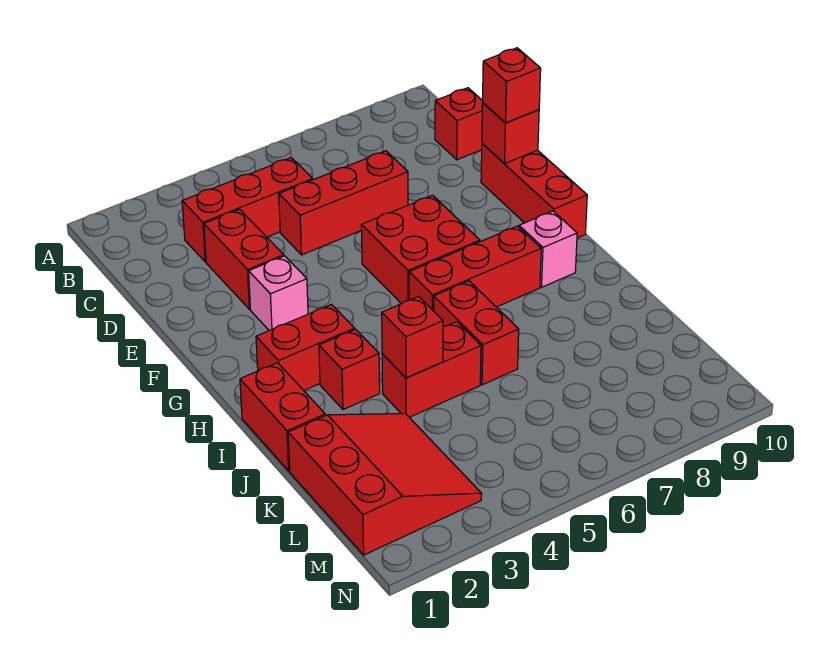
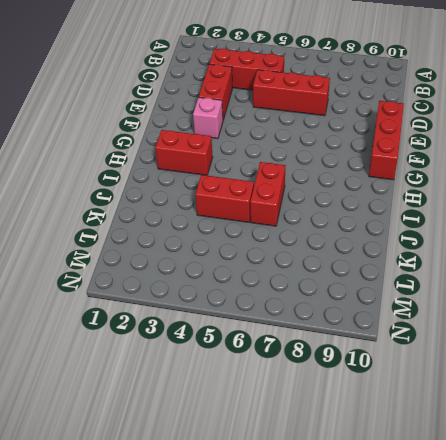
none -> red brick C10 level 1
none -> red brick F6:G7 level 1
none -> red brick H6:H8 level 1

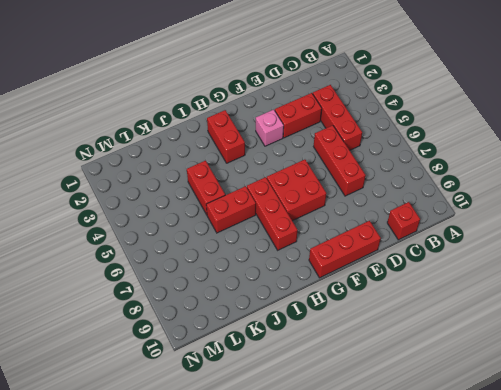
none -> pink brick H9 level 1
none -> red brick I1:J1 level 1
none -> red brick I3 level 1

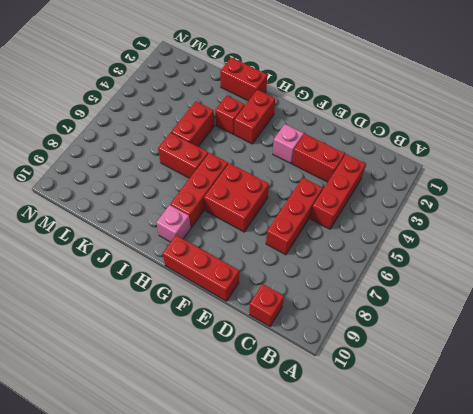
none -> red slope K1:M3 level 1 top 1
none -> red brick E10 level 2
none -> red brick J4 level 2

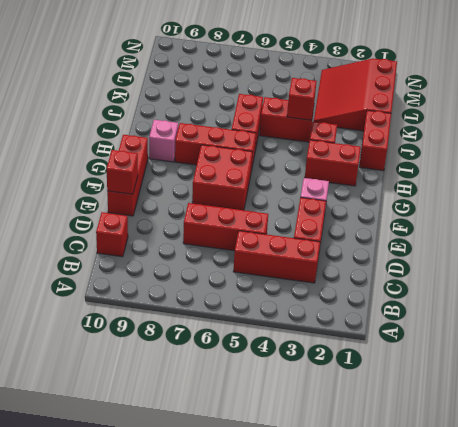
none -> red brick E10 level 3

